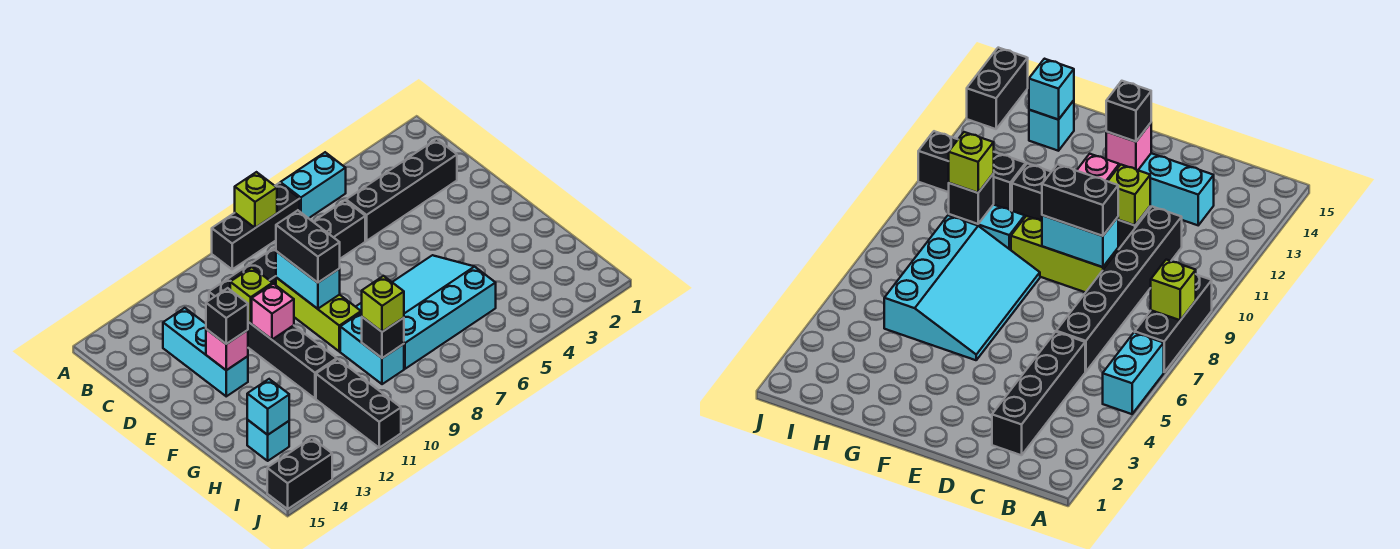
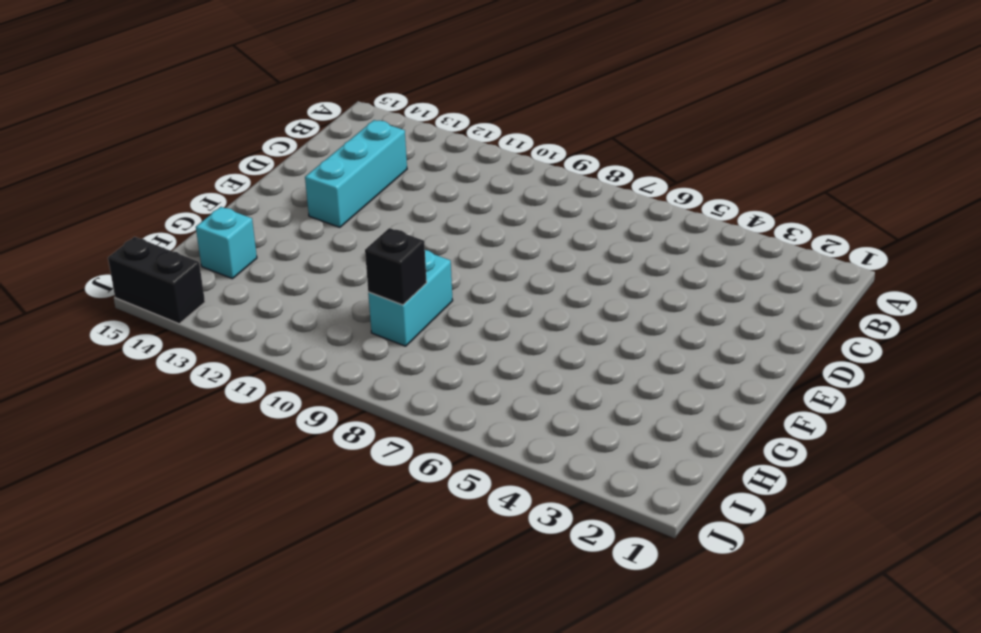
none -> cyan brick A5:A6 level 1
none -> black brick A7:A9 level 1
none -> black brick C2:C5 level 1

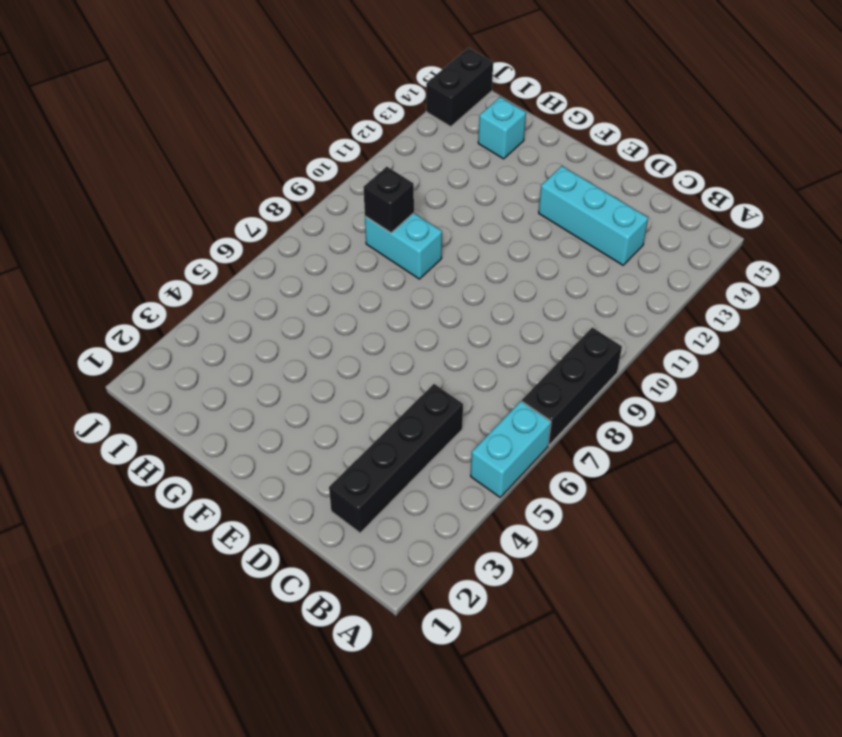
none -> black brick C6:C11 level 1
none -> lime brick D9:F9 level 1
none -> black brick D11:G11 level 1

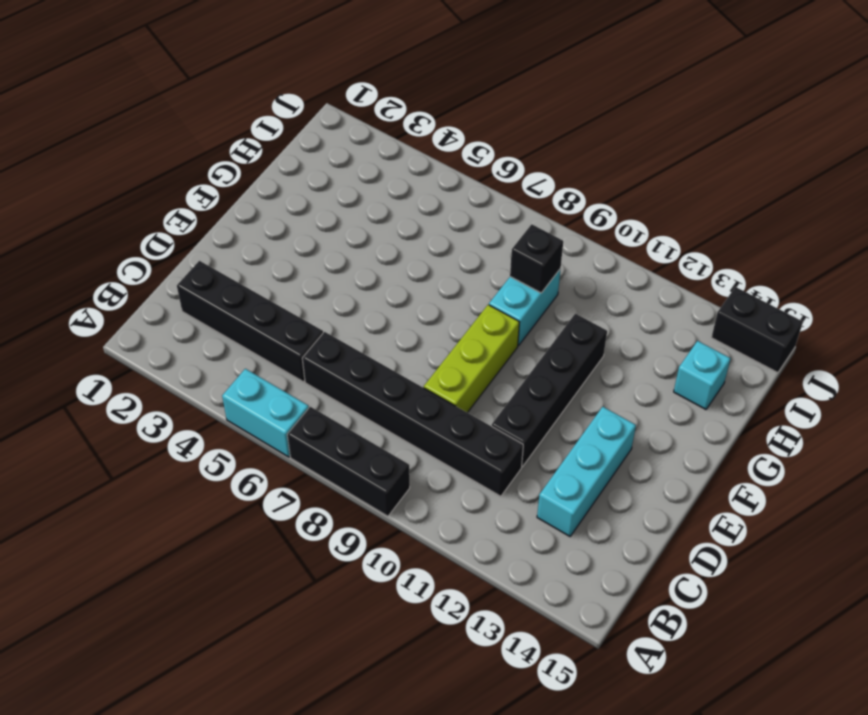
none -> cyan slope F5:H8 level 1 top H
none -> black brick H11:J11 level 1
none -> lime brick A8 level 2

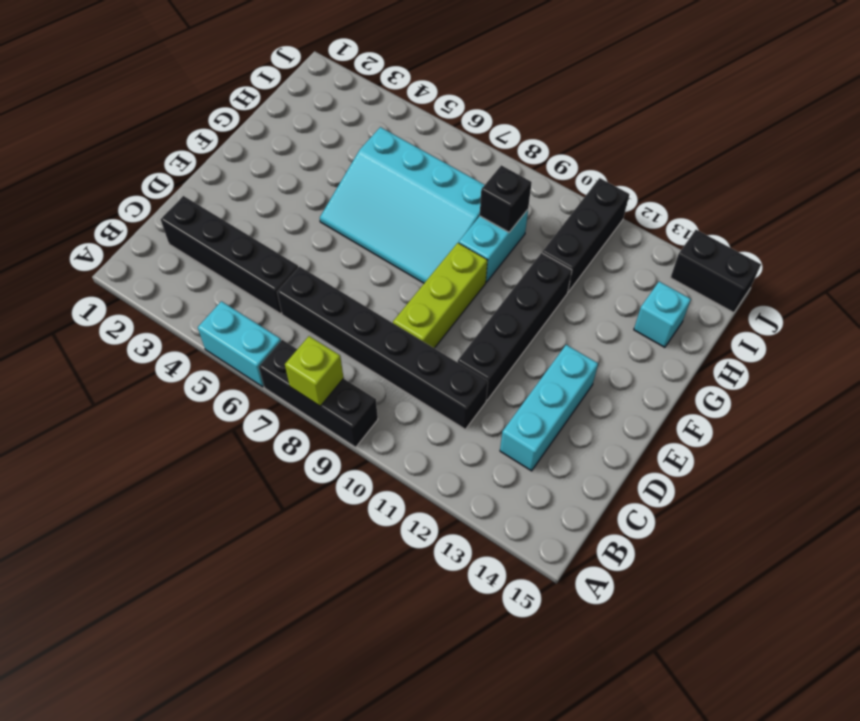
none -> cyan brick D9:E9 level 2
none -> lime brick D11 level 2
none -> pink brick E11 level 2

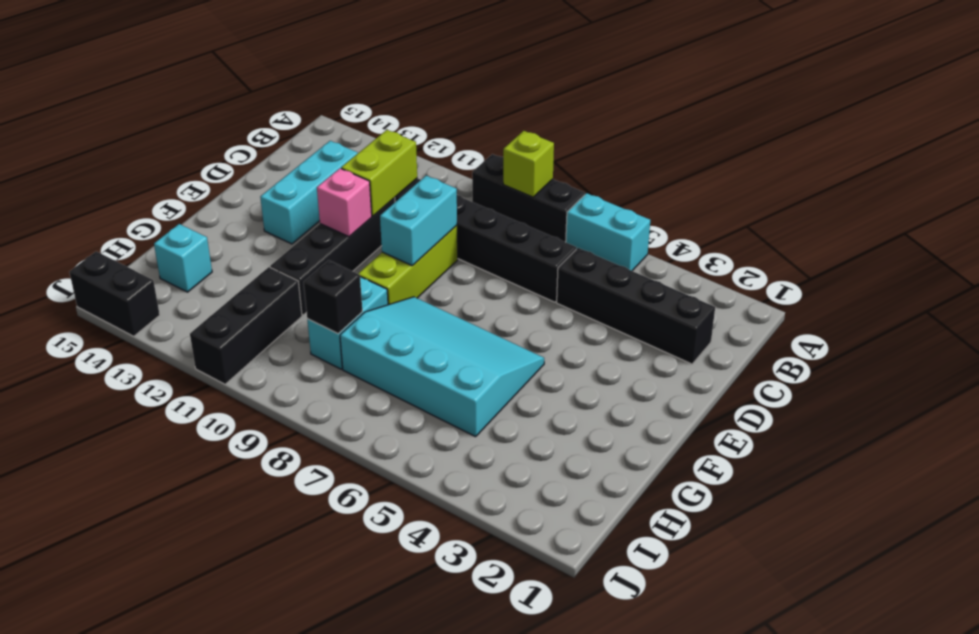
lime brick C11:D11 level 2 -> lime brick D11 level 2
none -> pink brick E13 level 2
none -> cyan brick H14 level 2
none -> black brick D9:E9 level 3

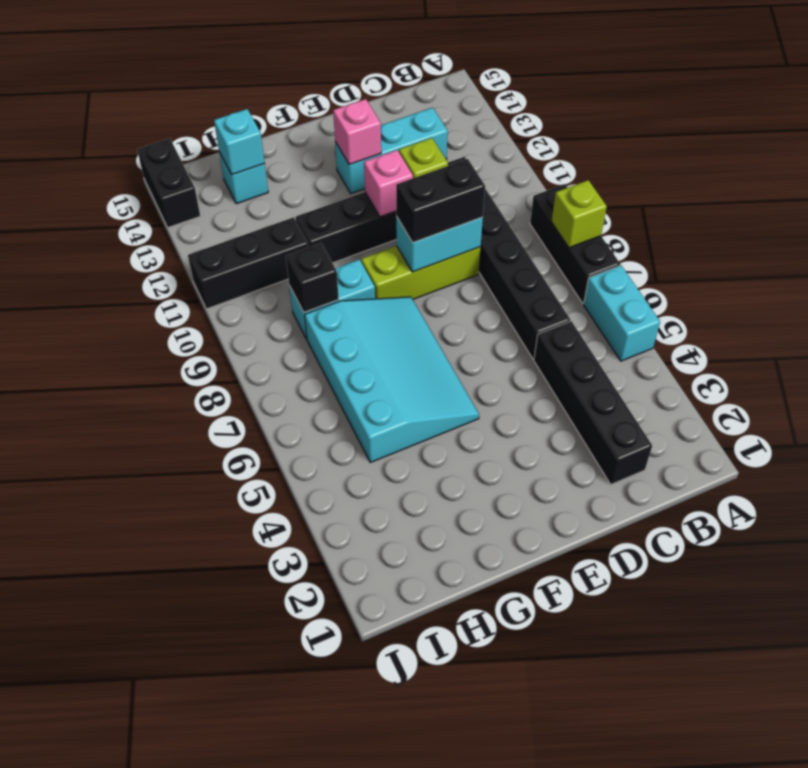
none -> black brick E13 level 3
none -> lime brick H9 level 3

